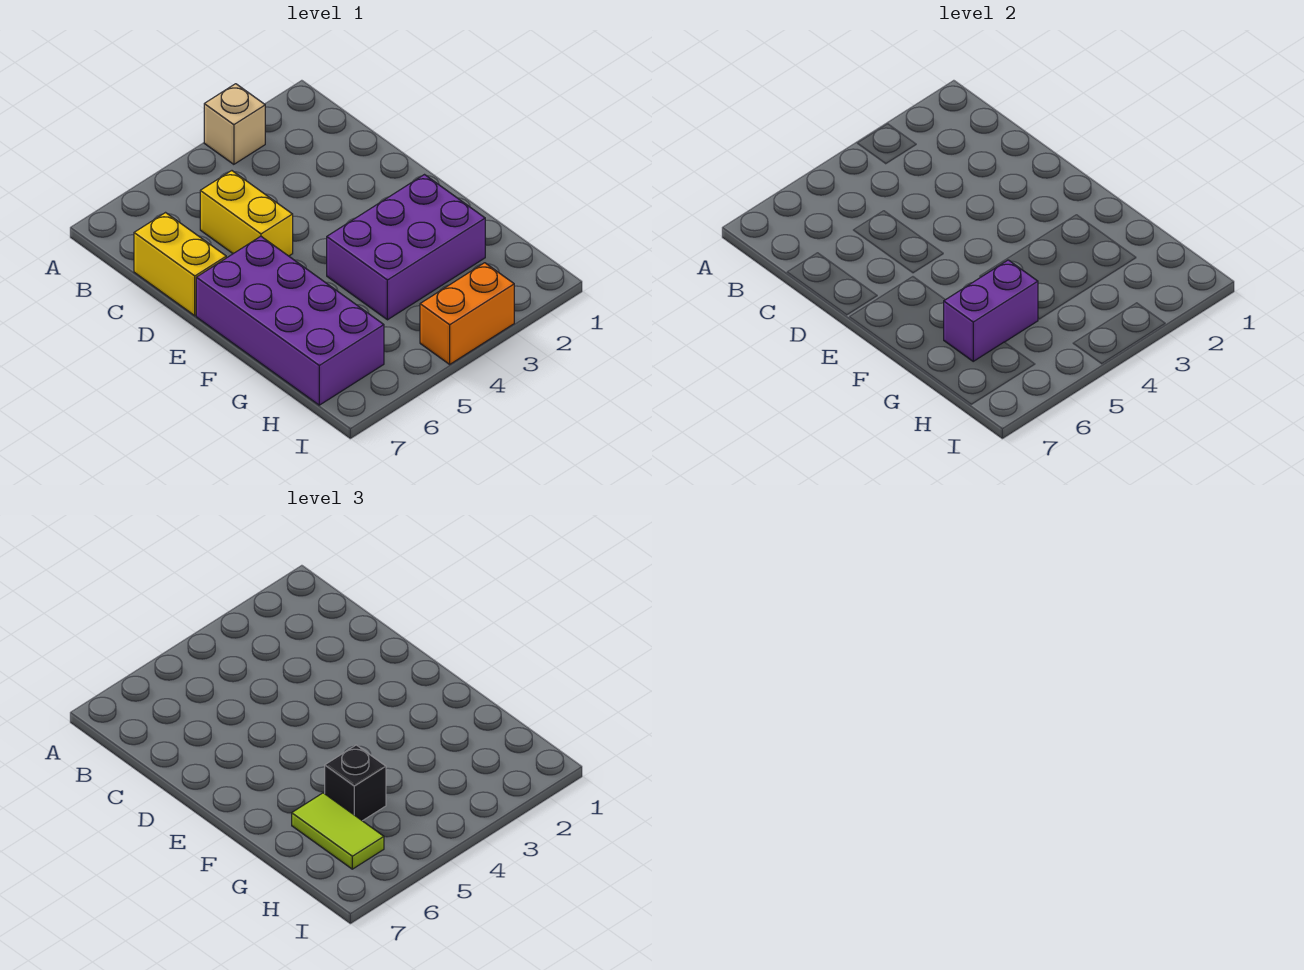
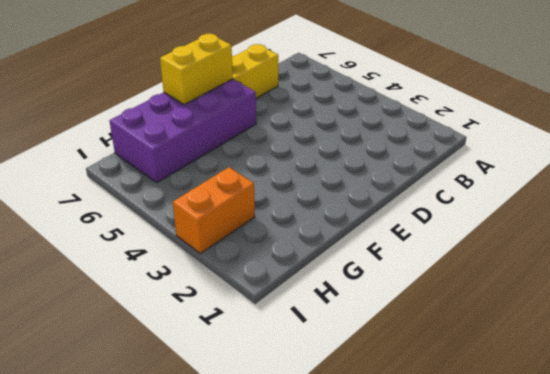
yellow brick E7:F7 level 2 -> yellow brick C5:D5 level 1
orange brick H3:I3 level 1 -> orange brick I3:I4 level 1
none -> tan brick A3 level 1
none -> purple brick F2:G4 level 1

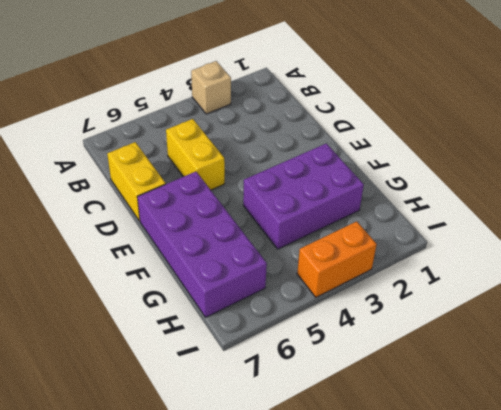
none -> purple brick G5:G6 level 2
none -> black brick G5 level 3

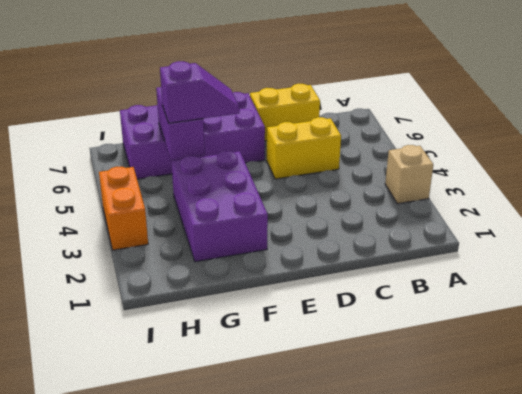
purple slope F5:G5 level 3 top G -> black brick G5 level 3
none -> lime tile G6:H6 level 3

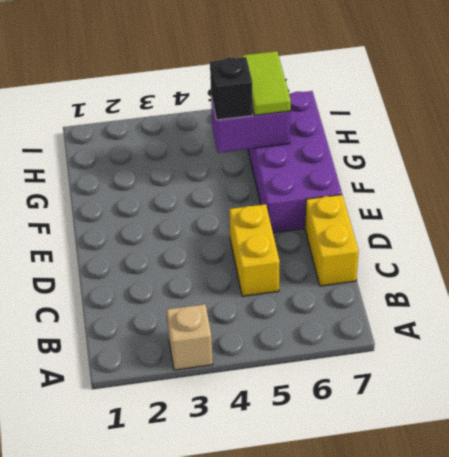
none -> purple brick F2:G4 level 1
none -> orange brick I3:I4 level 1

